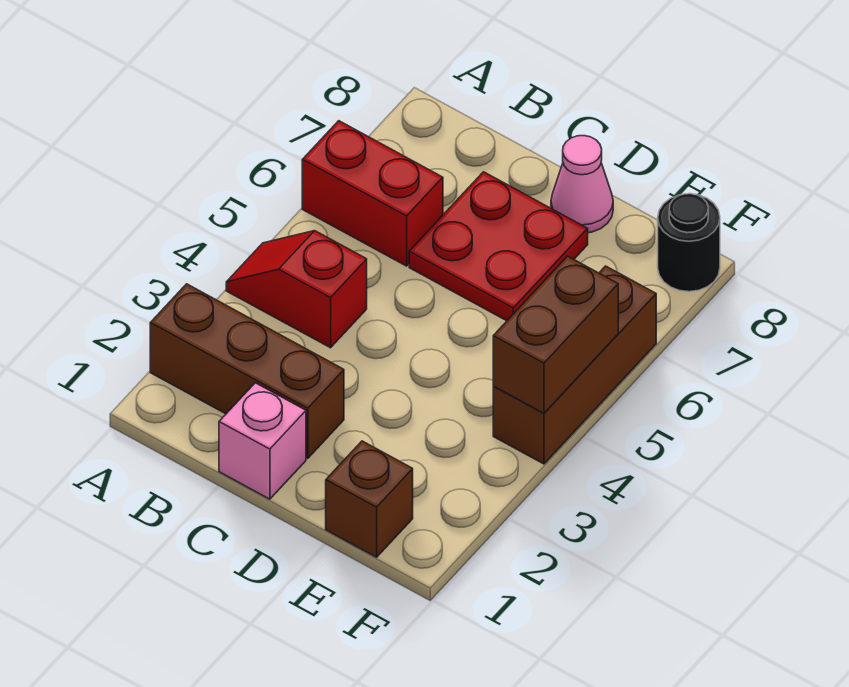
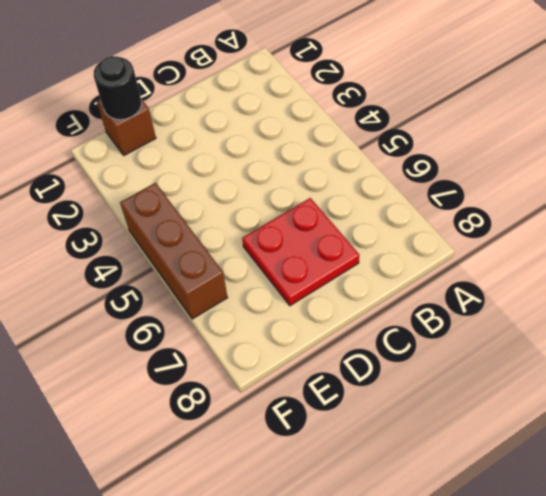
black round brick E1 level 2 -> black round brick F8 level 1
none -> brown brick A2:C2 level 1
none -> red slope A4:B4 level 1 top B

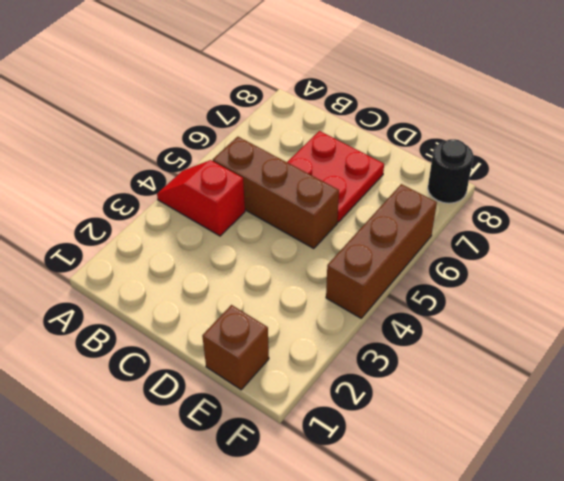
brown brick B5:D5 level 1 -> brown brick A2:C2 level 1
none -> red brick A6:B6 level 1
none -> pink brick C1 level 1

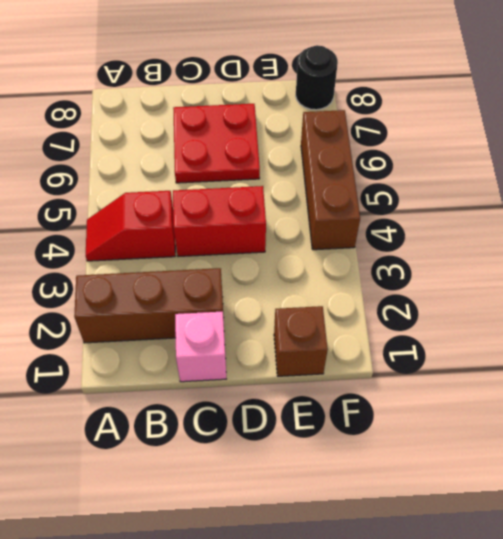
red brick C4:D4 level 1 -> red brick A6:B6 level 1
none -> pink cone D8 level 1
none -> brown brick F4:F5 level 2

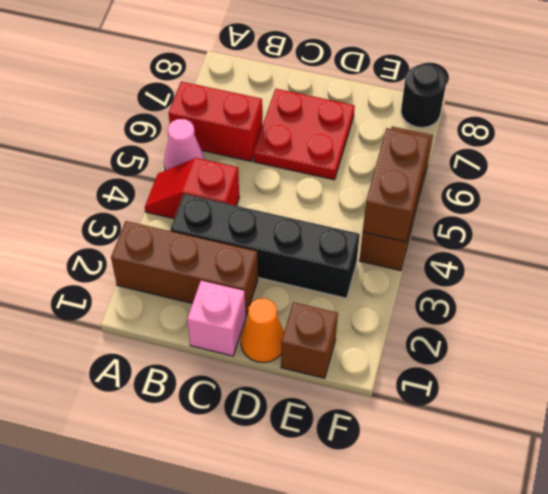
pink cone A5 level 1 -> pink cone D8 level 1
black brick B3:E3 level 1 -> none
orange cone D1 level 1 -> none

